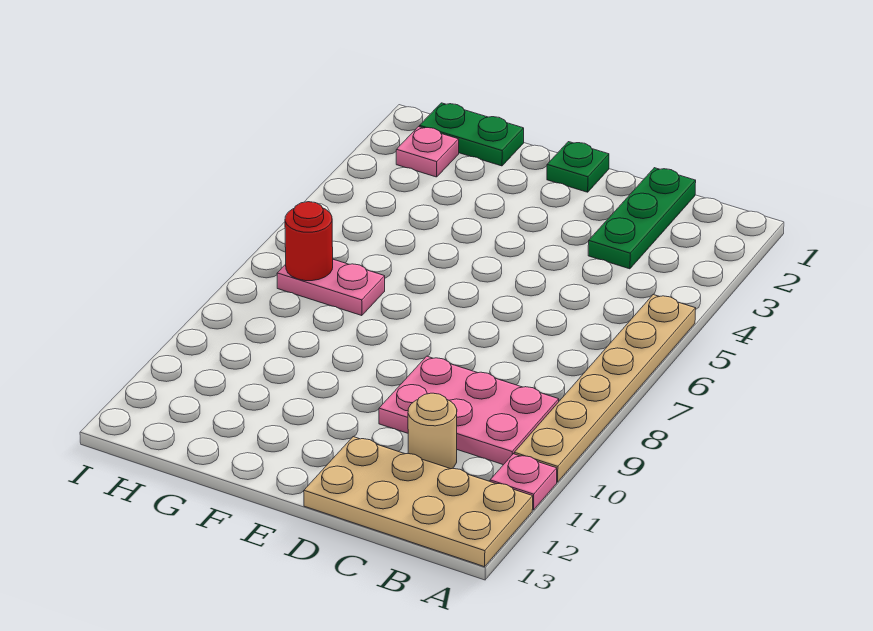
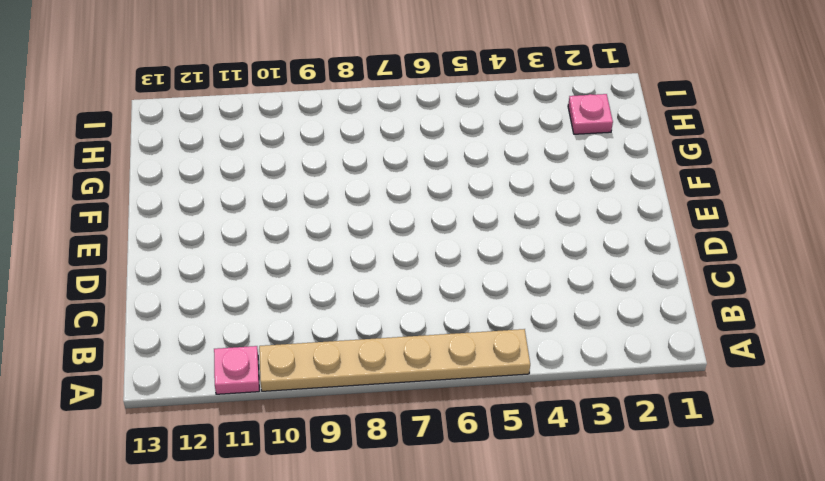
none -> tan plate A12:D13 level 1
none -> pink plate B9:D10 level 1

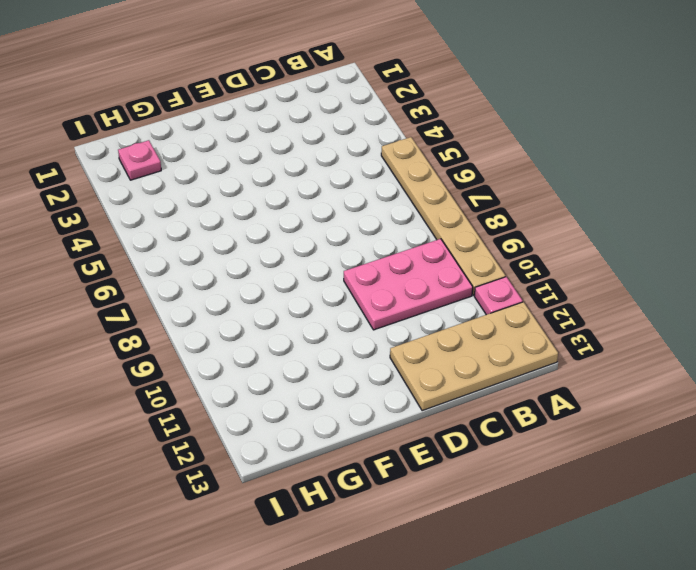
none -> green plate C1:C3 level 1
none -> tan round brick C11 level 1

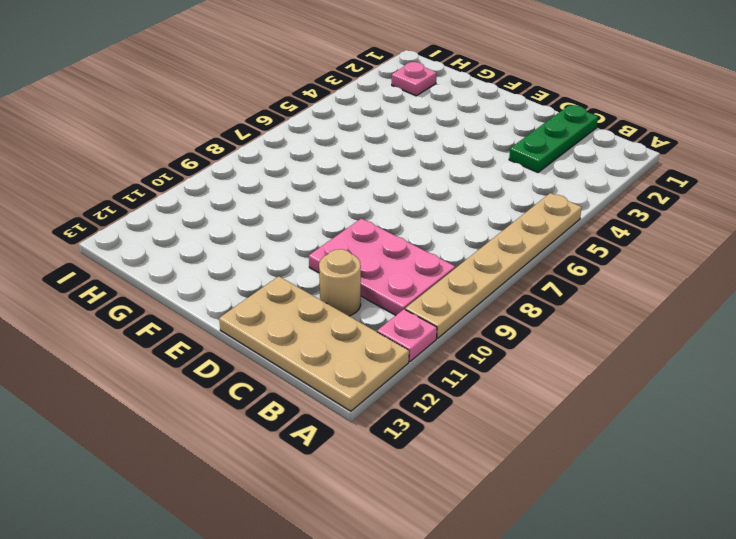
none -> green plate E1 level 1
none -> green plate G1:H1 level 1

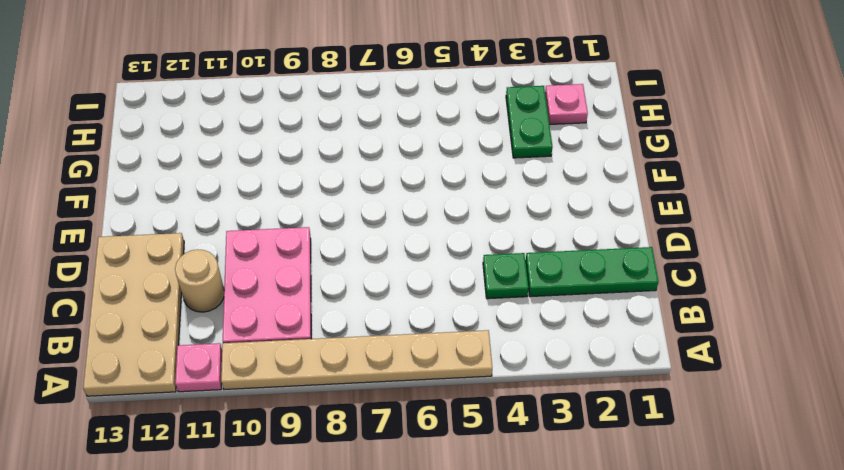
green plate C4 level 1 -> green plate E1 level 1
green plate G3:H3 level 1 -> green plate G1:H1 level 1
none -> pink plate G7:H7 level 1
none -> red round brick H7 level 2

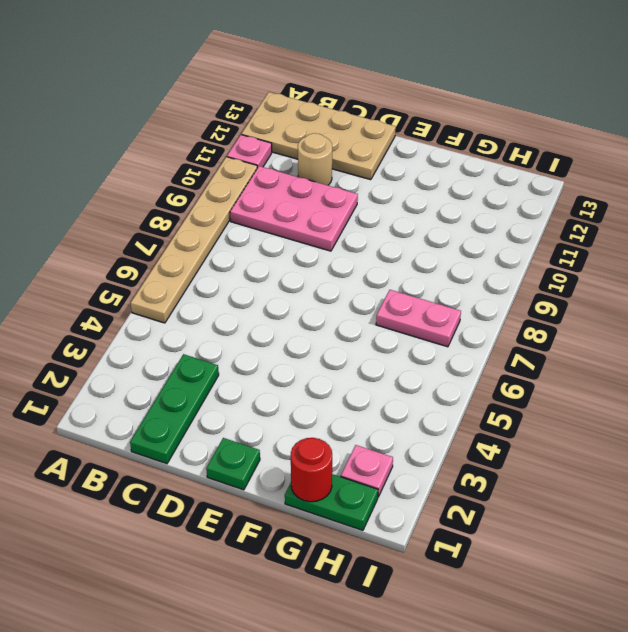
red round brick G1 level 2 -> red round brick H7 level 2

